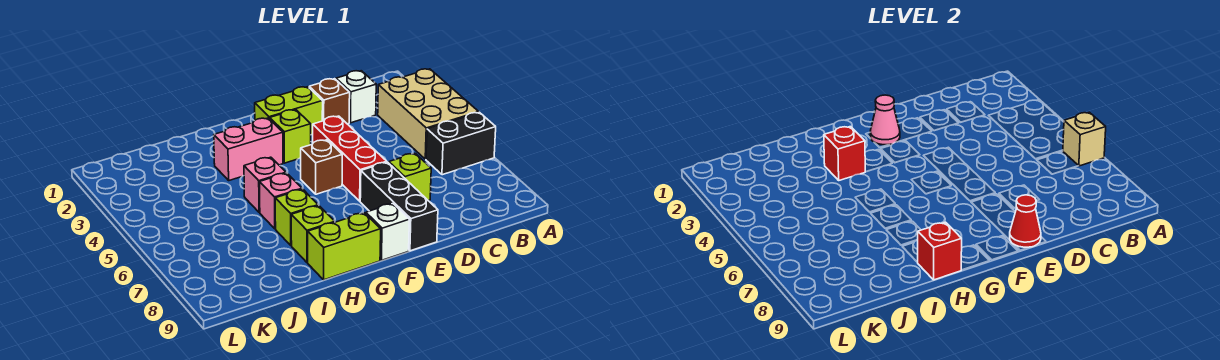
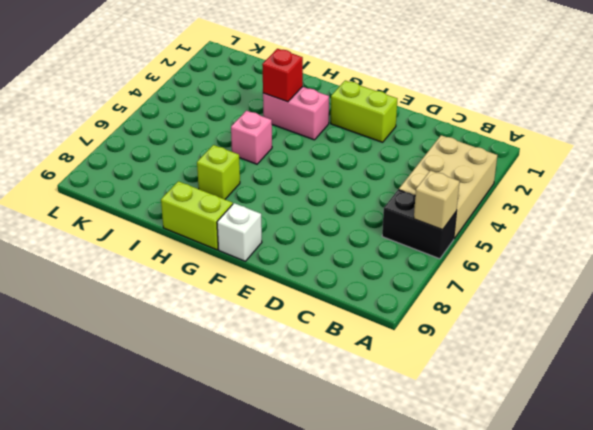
none -> white brick C2 level 1
none -> brown brick D2 level 1
none -> lime brick D7 level 1

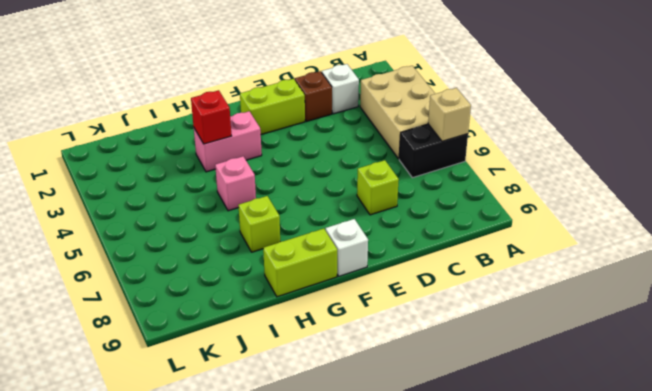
none -> red brick E4:E6 level 1
none -> black brick E7:E9 level 1
none -> lime brick F3 level 1

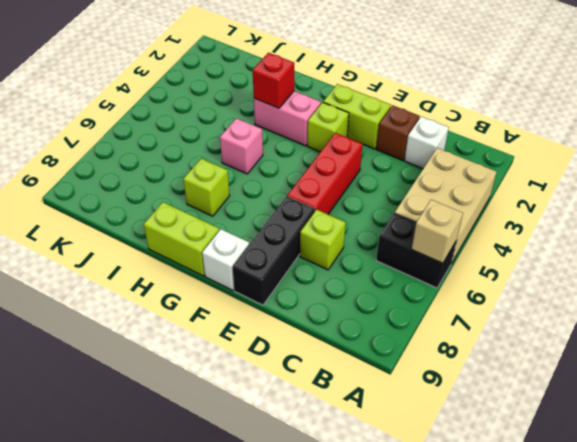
none -> brown brick F5 level 1
none -> pink brick H6 level 1
none -> lime brick H8 level 1

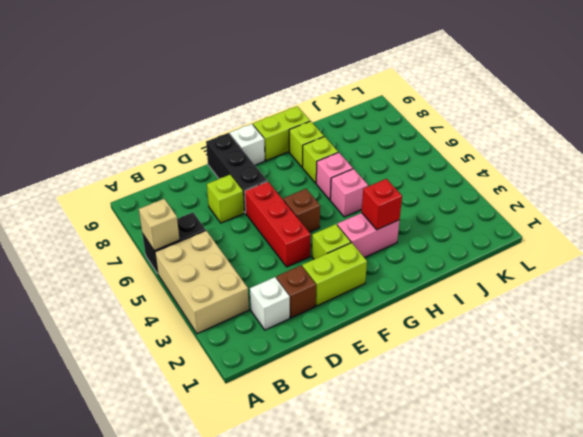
none -> red cone E9 level 2
none -> pink cone F2 level 2
none -> red brick H9 level 2

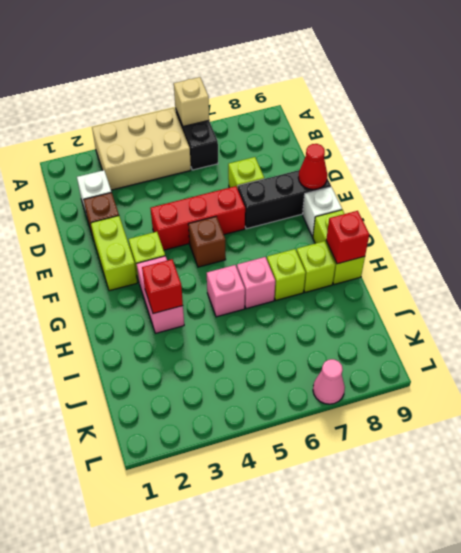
pink cone L7 level 1 -> pink cone F2 level 2

